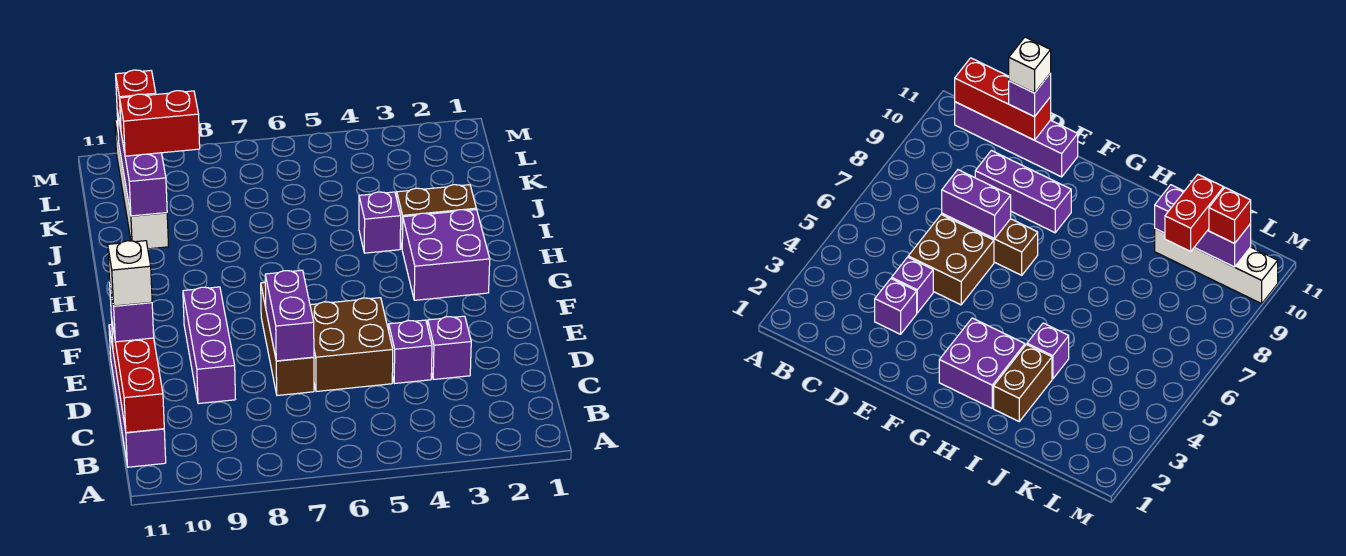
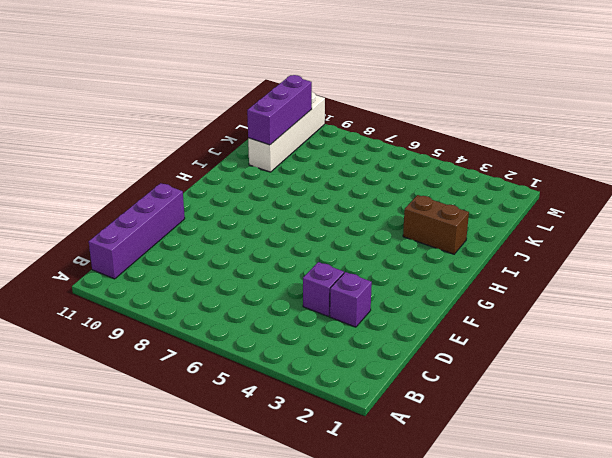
none -> brown brick D5:E6 level 1
none -> brown brick D7:F7 level 1
none -> purple brick D9:F9 level 1

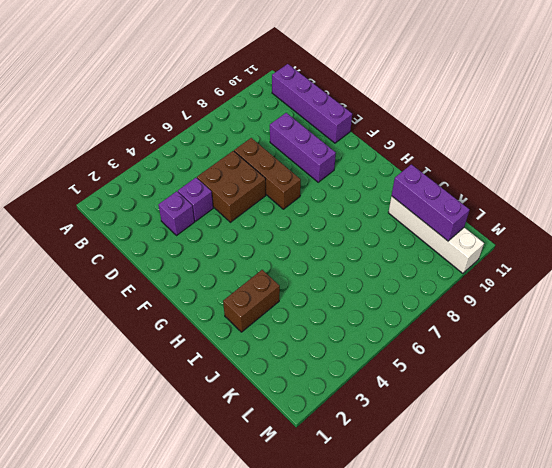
none -> purple brick G2:H3 level 1
none -> purple brick I4 level 1
none -> red brick B11:D11 level 2

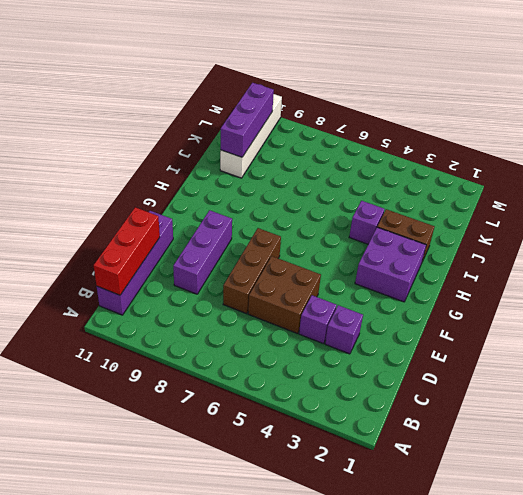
none -> purple brick D7:E7 level 2
none -> purple brick D11 level 3
none -> red brick K9:K10 level 3

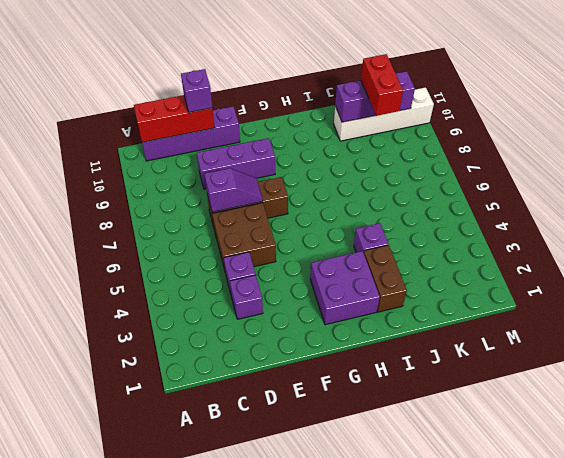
purple slope D7:E7 level 2 top D -> purple brick D7:E7 level 2
none -> red brick L10 level 3
none -> white brick D11 level 4

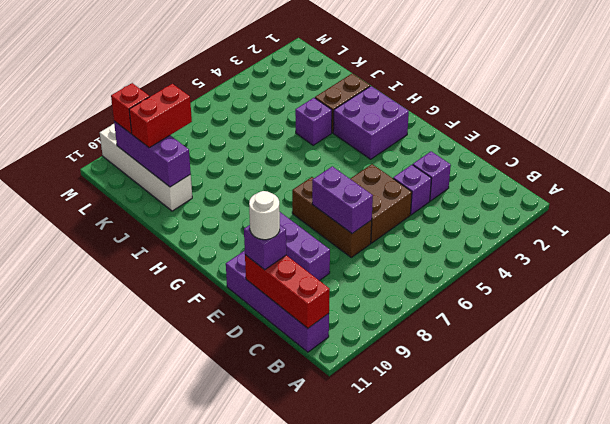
white round brick D11 level 4 -> white brick D11 level 4

